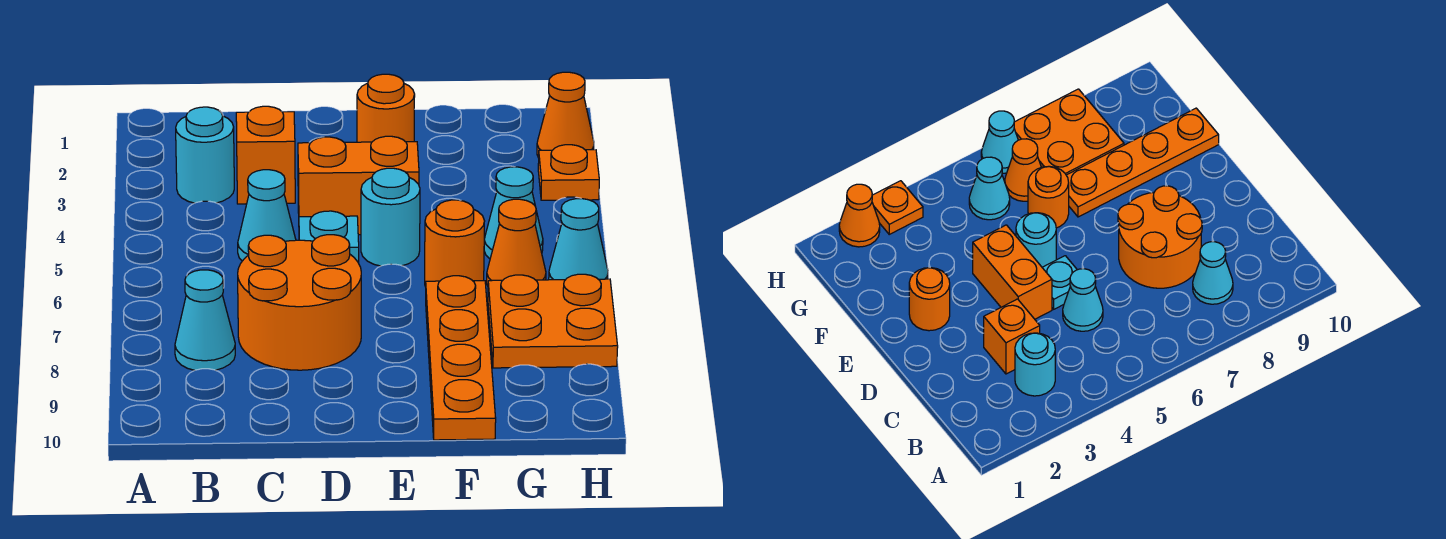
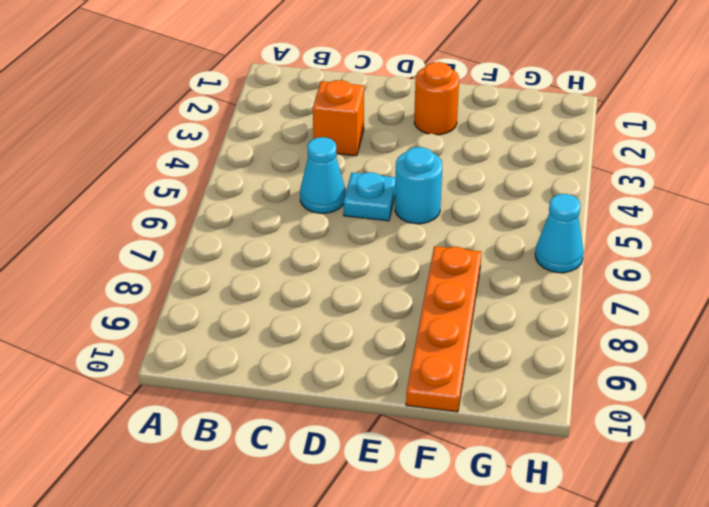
none -> cyan round brick B3 level 1
none -> cyan cone B8 level 1
none -> orange round brick C7:D8 level 1

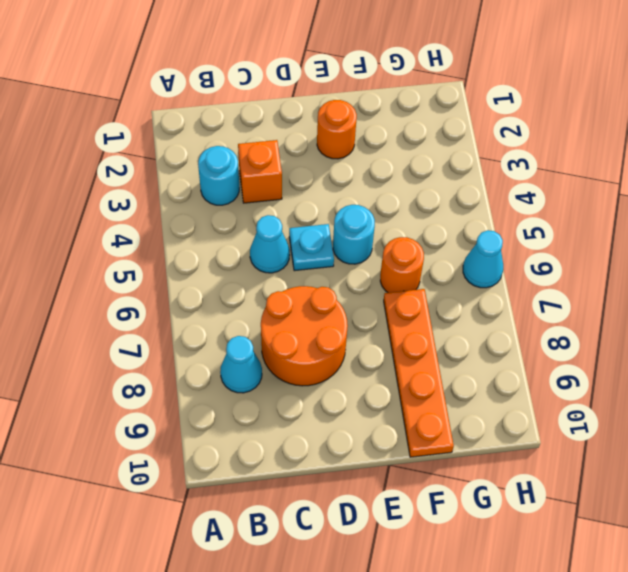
none -> orange brick D4:E4 level 1
none -> cyan cone G5 level 1
none -> orange cone G6 level 1

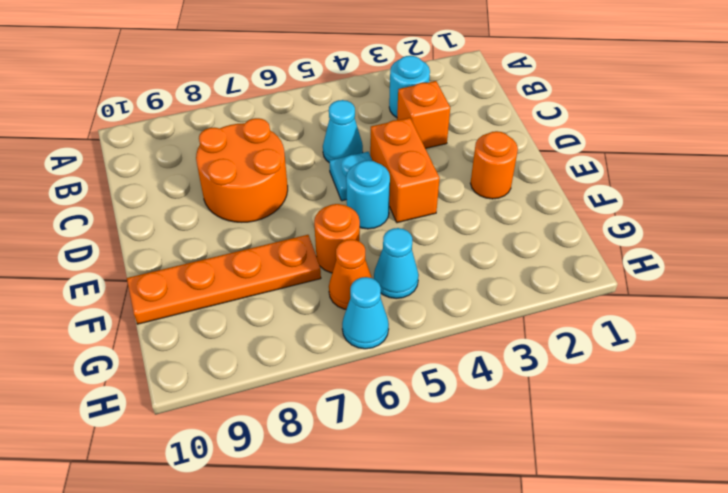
none -> cyan cone B8 level 1
none -> orange plate G7:H8 level 1
none -> orange cone H2 level 1

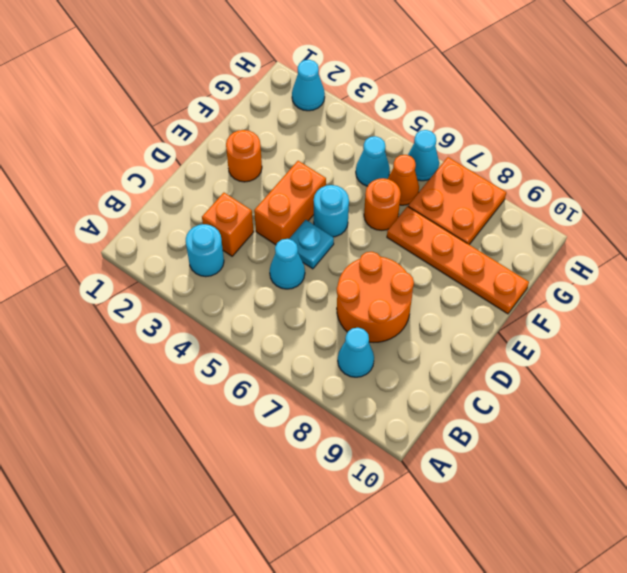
cyan cone H2 level 1 -> orange cone H2 level 1
none -> orange plate H3 level 1

